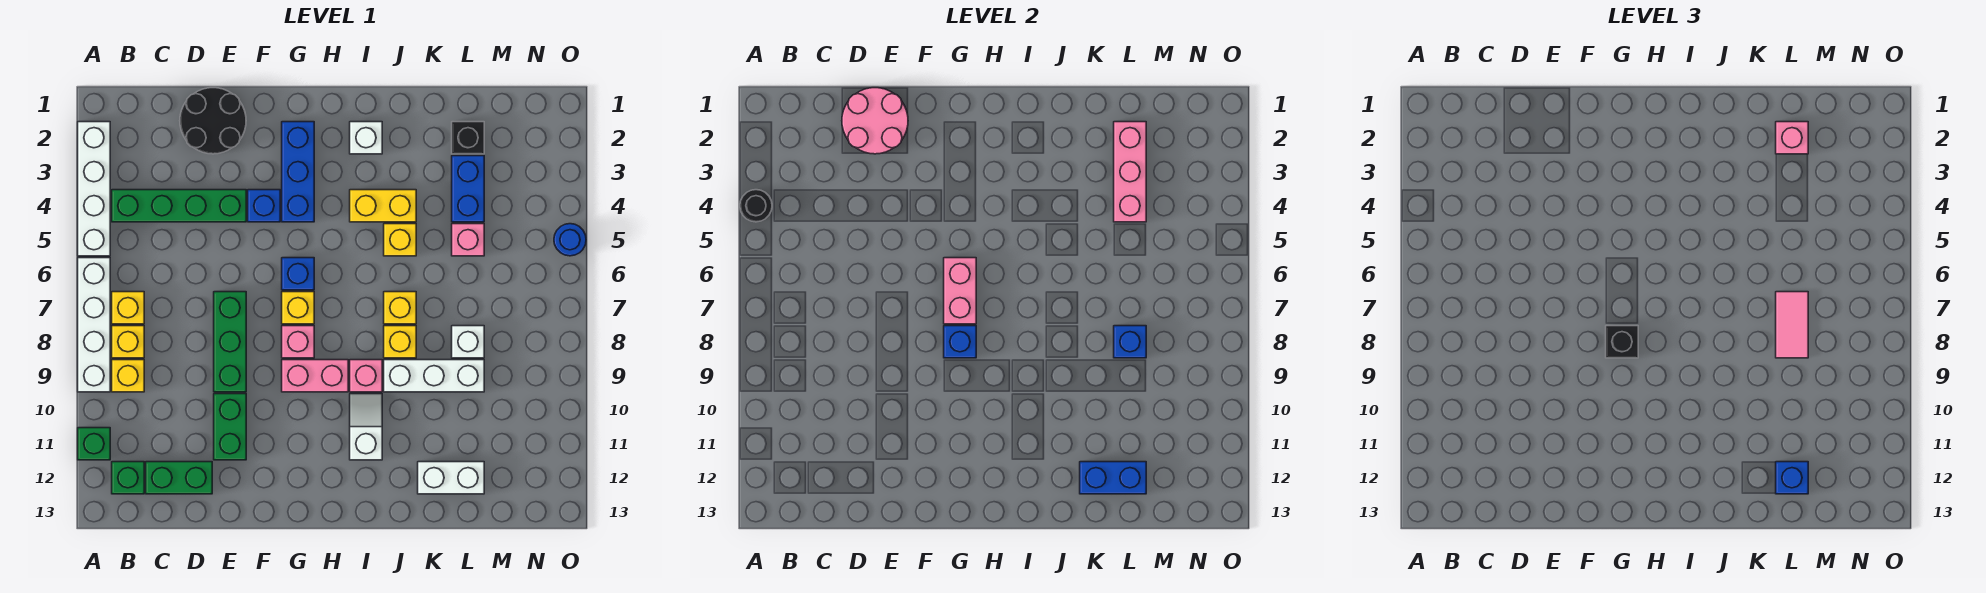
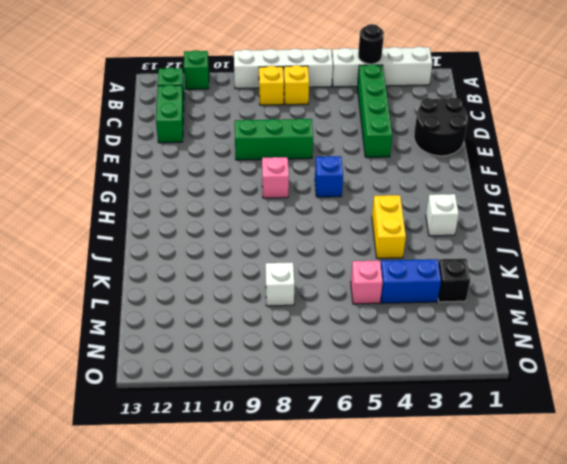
none -> yellow brick B9 level 1
none -> green brick E10:E11 level 1
none -> blue brick F4 level 1
none -> blue brick G2:G4 level 1

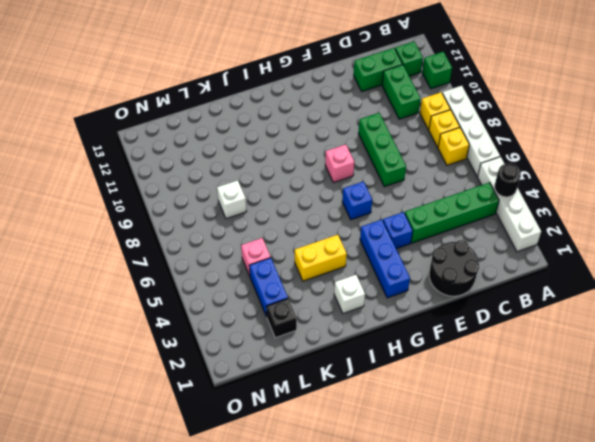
green brick C10:C11 level 1 -> green brick E10:E11 level 1
none -> yellow brick G7 level 1
none -> pink brick G9:H9 level 1
none -> pink brick I9 level 1
none -> white slope I10:I11 level 1 top 11

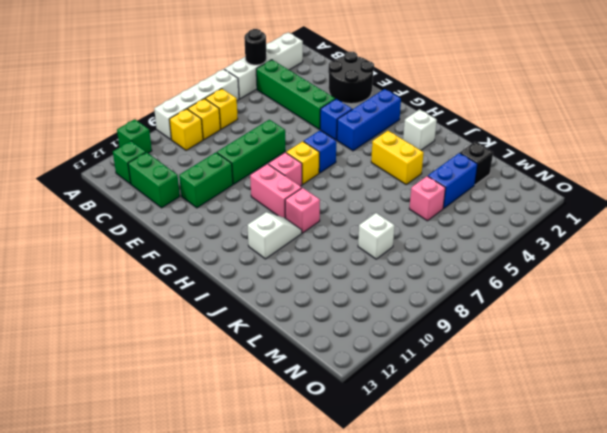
none -> yellow brick J5 level 1
none -> yellow brick J7 level 1
none -> yellow brick J8 level 1
none -> white brick J9:L9 level 1

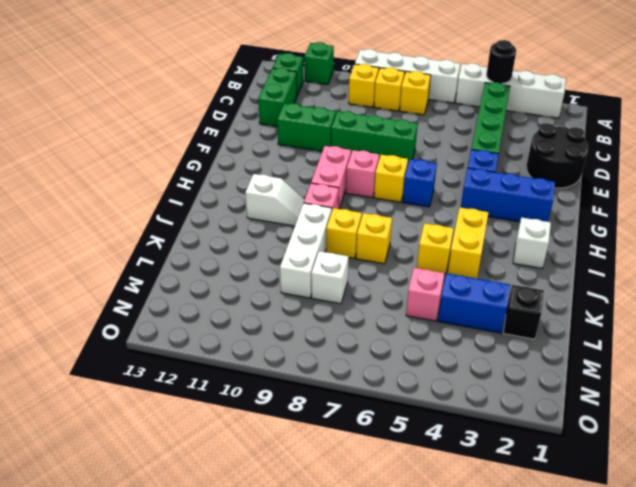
none -> white brick K12:L12 level 1
none -> blue round brick O5 level 1
none -> pink round brick D1:E2 level 2
none -> pink brick G6:G7 level 2

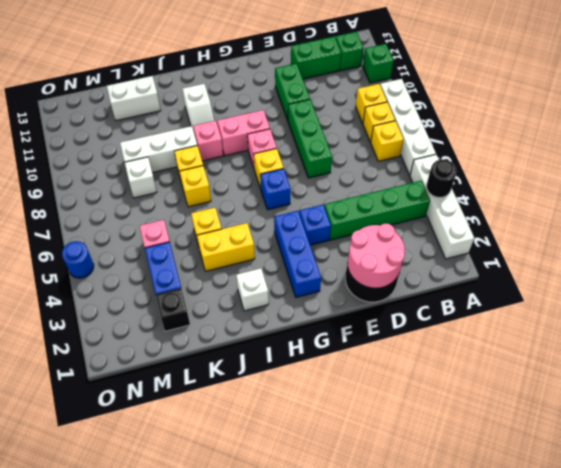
none -> pink brick G6:G7 level 2
none -> blue brick G8 level 2
none -> blue brick K12:L12 level 2
none -> pink brick L2:L4 level 2

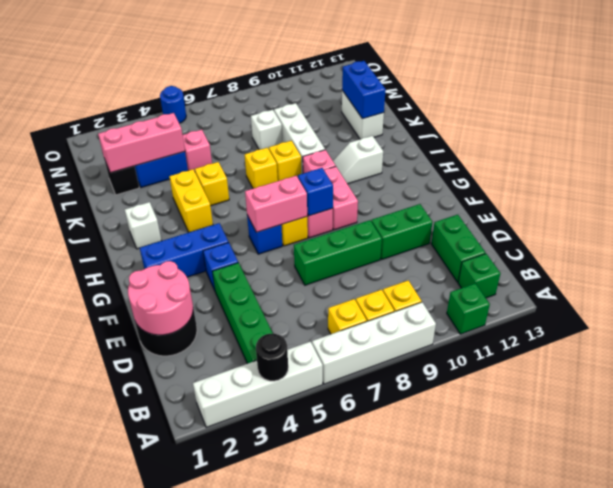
none -> blue brick L8 level 2
none -> black brick G8 level 3
none -> pink brick L2 level 3
none -> pink tile L7:L8 level 3

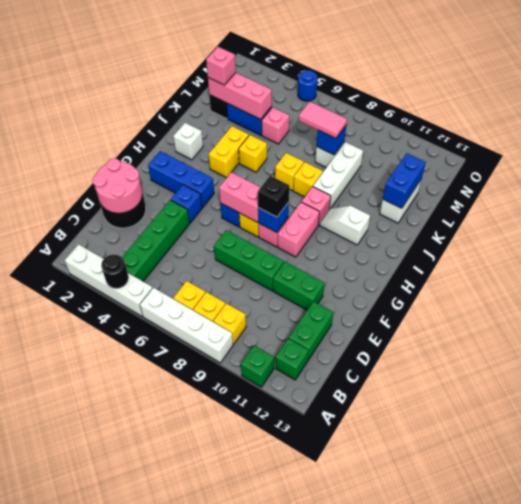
none -> blue brick L12 level 3

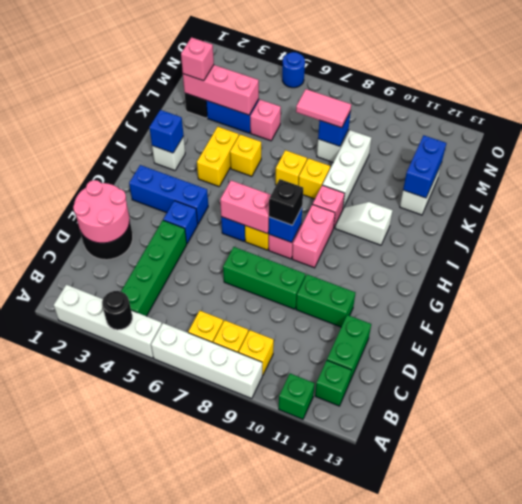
blue brick I2 level 2 -> blue brick L12 level 3

